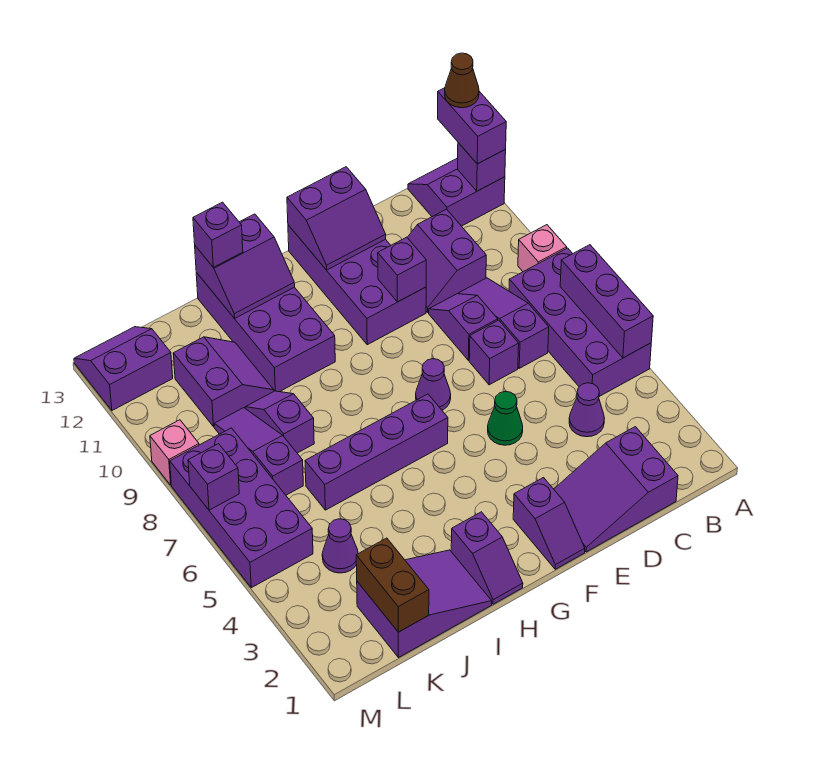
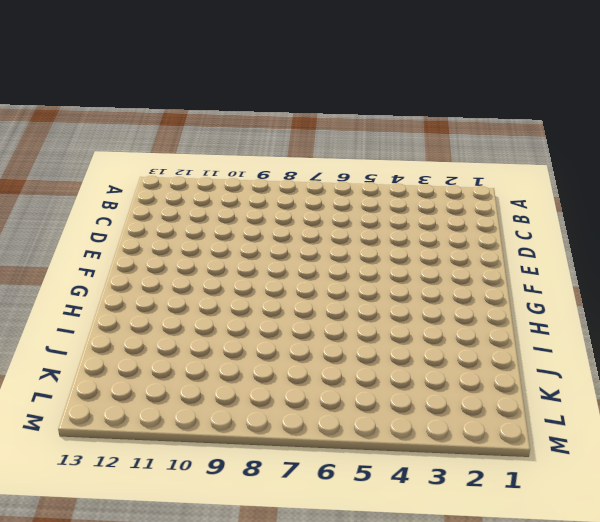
none -> purple brick A5:B8 level 1
none -> pink brick A9 level 1
none -> purple slope A12:B13 level 1 top 12
none -> purple slope C1:E2 level 1 top C

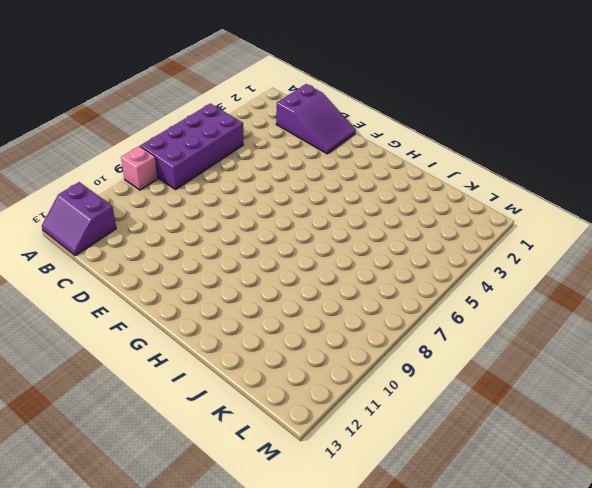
none -> purple cone C4 level 1
none -> purple slope C7:C9 level 1 top 7
none -> purple slope C10:D11 level 1 top C
none -> purple brick D7 level 1

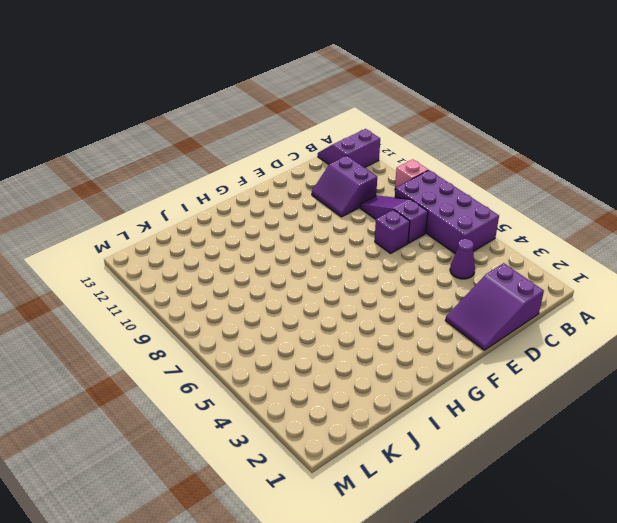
none -> purple slope D8:D9 level 1 top 8
none -> green cone E5 level 1
none -> purple brick E10:F13 level 1
none -> purple slope F1:F2 level 1 top 2

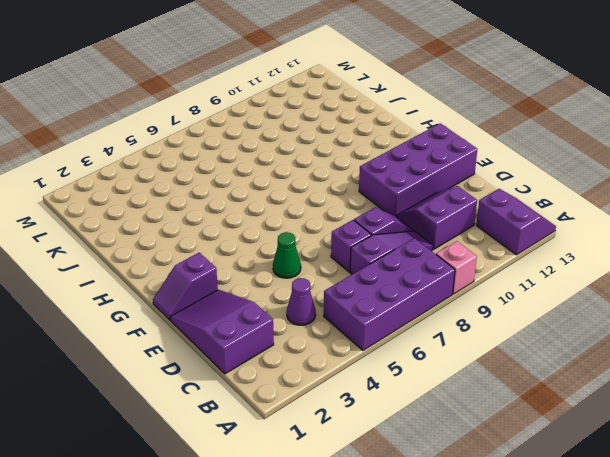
none -> purple cone F7 level 1
none -> purple brick G6:J6 level 1
none -> purple slope H1:H2 level 1 top 2
none -> purple brick H10:I13 level 1

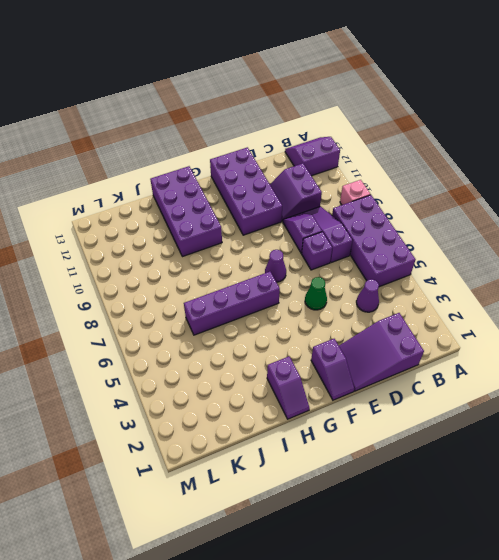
none -> purple slope I1:K2 level 1 top K
none -> purple slope J8:J9 level 1 top 8
none -> purple slope J10:K11 level 1 top K
none -> purple cone K4 level 1

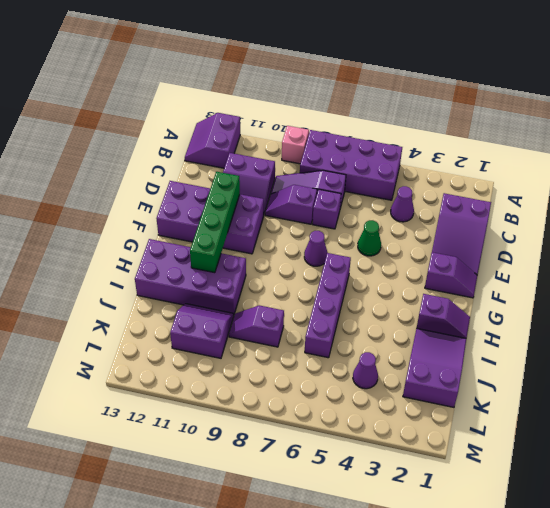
green brick E11:H11 level 2 -> none
none -> purple slope K7:K9 level 1 top 7
none -> purple brick L5:M8 level 1
none -> purple slope L12:M13 level 1 top 12
none -> pink brick M9 level 1

